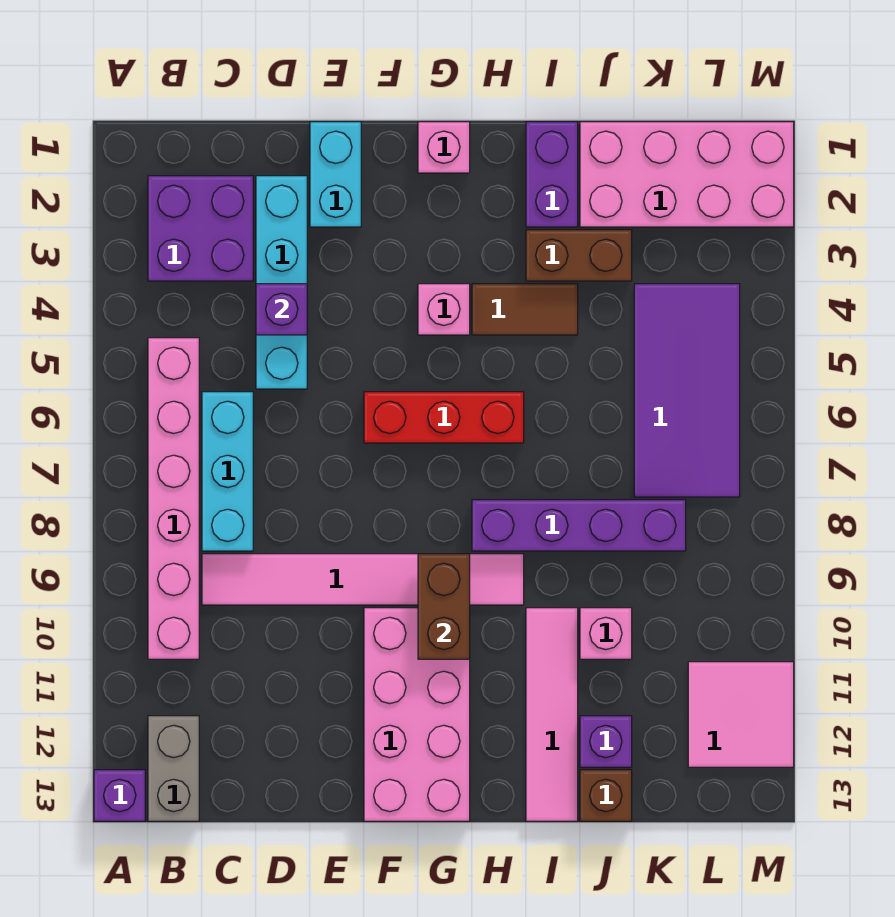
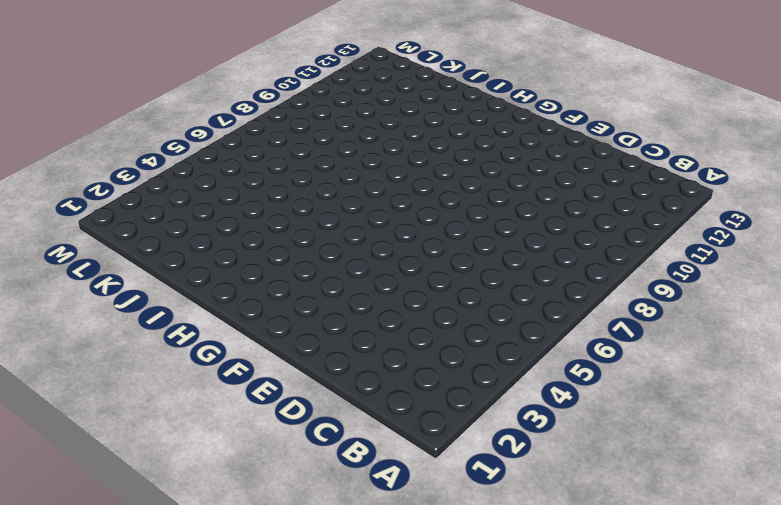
none -> purple brick A13 level 1
none -> purple brick B2:C3 level 1
none -> pink brick B5:B10 level 1

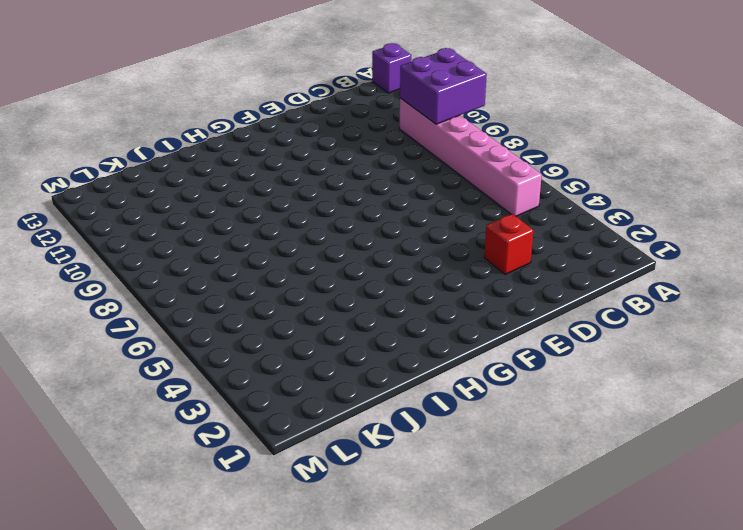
purple brick A9:B10 level 2 -> purple brick B2:C3 level 1
red brick D3 level 1 -> cyan brick D2:D5 level 1
none -> grey brick B12:B13 level 1
none -> cyan brick C6:C8 level 1
none -> pink tile C9:H9 level 1

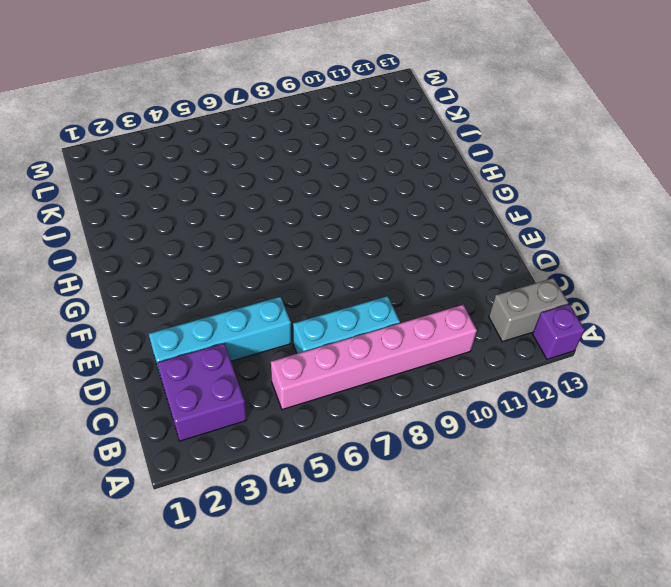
none -> pink tile C9:H9 level 1
none -> cyan brick E1:E2 level 1
none -> red brick F6:H6 level 1

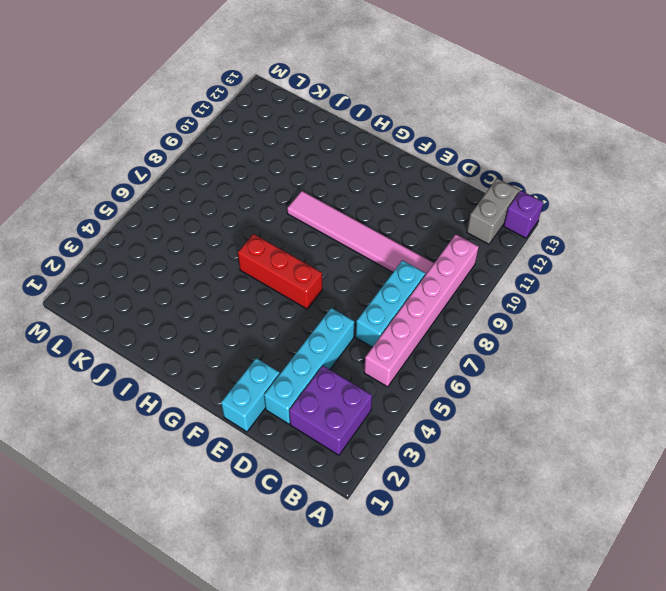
none -> pink brick F10:G13 level 1
none -> pink brick G1 level 1
none -> pink brick G4 level 1

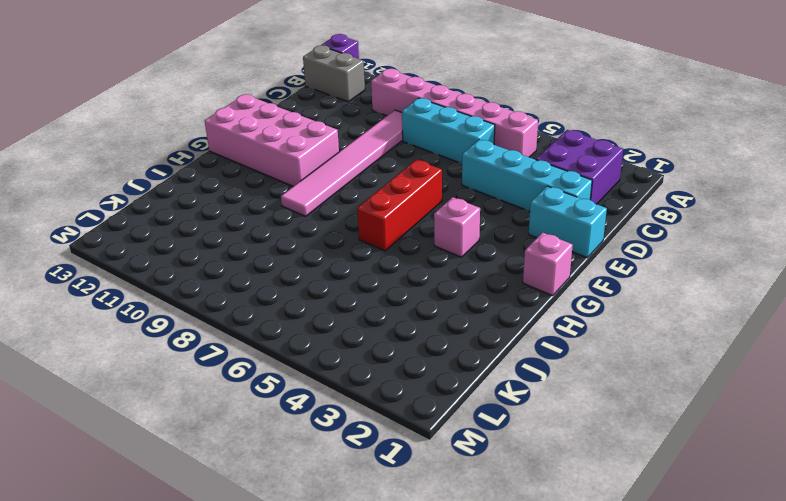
none -> brown tile H4:I4 level 1
none -> purple brick H8:K8 level 1
none -> purple brick I1:I2 level 1

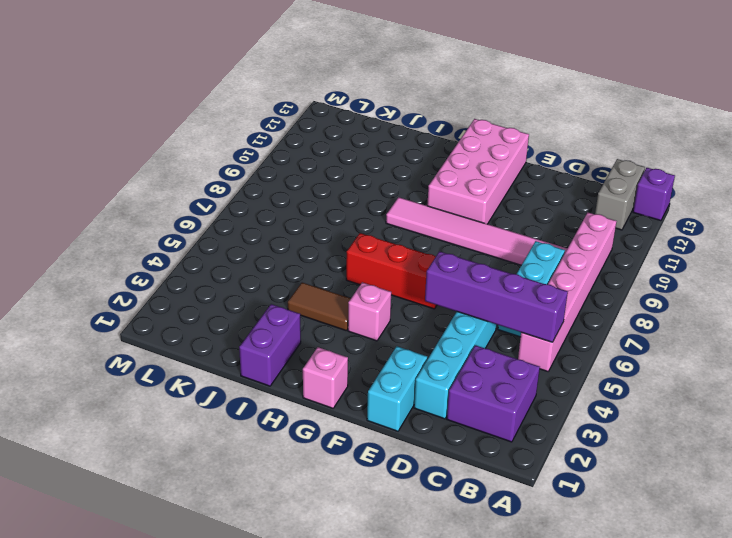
purple brick B5:E5 level 2 -> purple brick H8:K8 level 1
none -> brown brick I3:J3 level 1
none -> pink tile I10:I13 level 1
none -> pink brick J1:M2 level 1

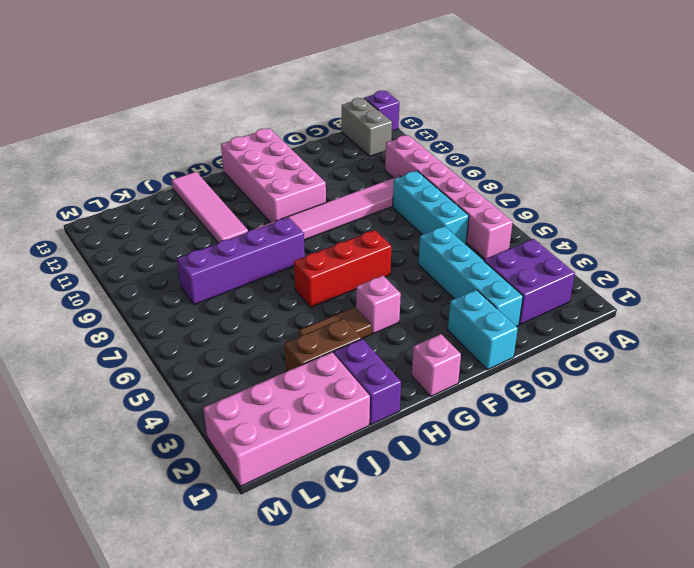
none -> pink brick J10 level 1
none -> purple brick J12 level 1
none -> brown brick J13 level 1

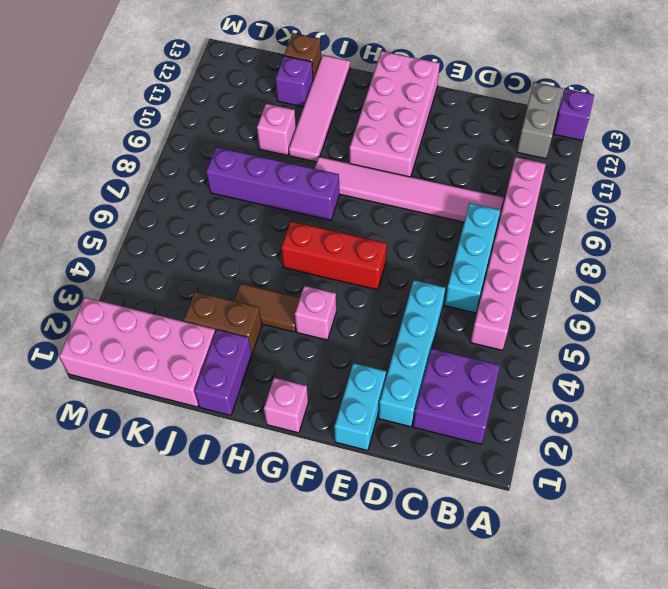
none -> purple tile K4:L7 level 1
none -> pink tile L11:M12 level 1
none -> purple brick D4 level 2

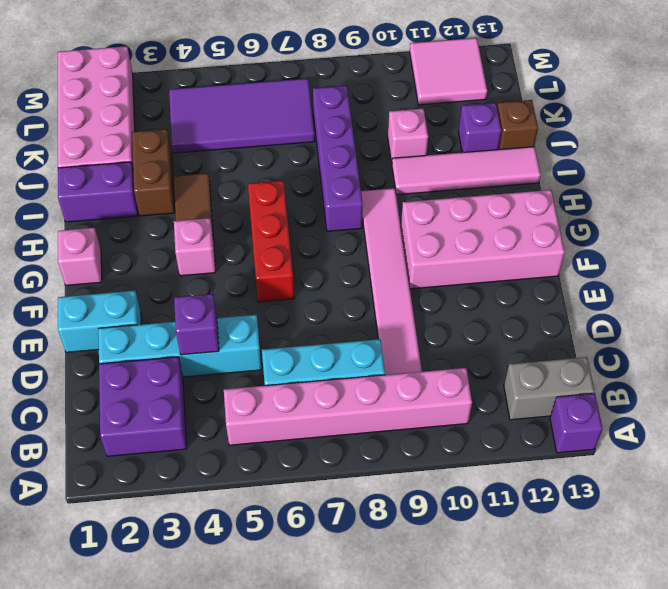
none -> brown brick G9:G10 level 2

